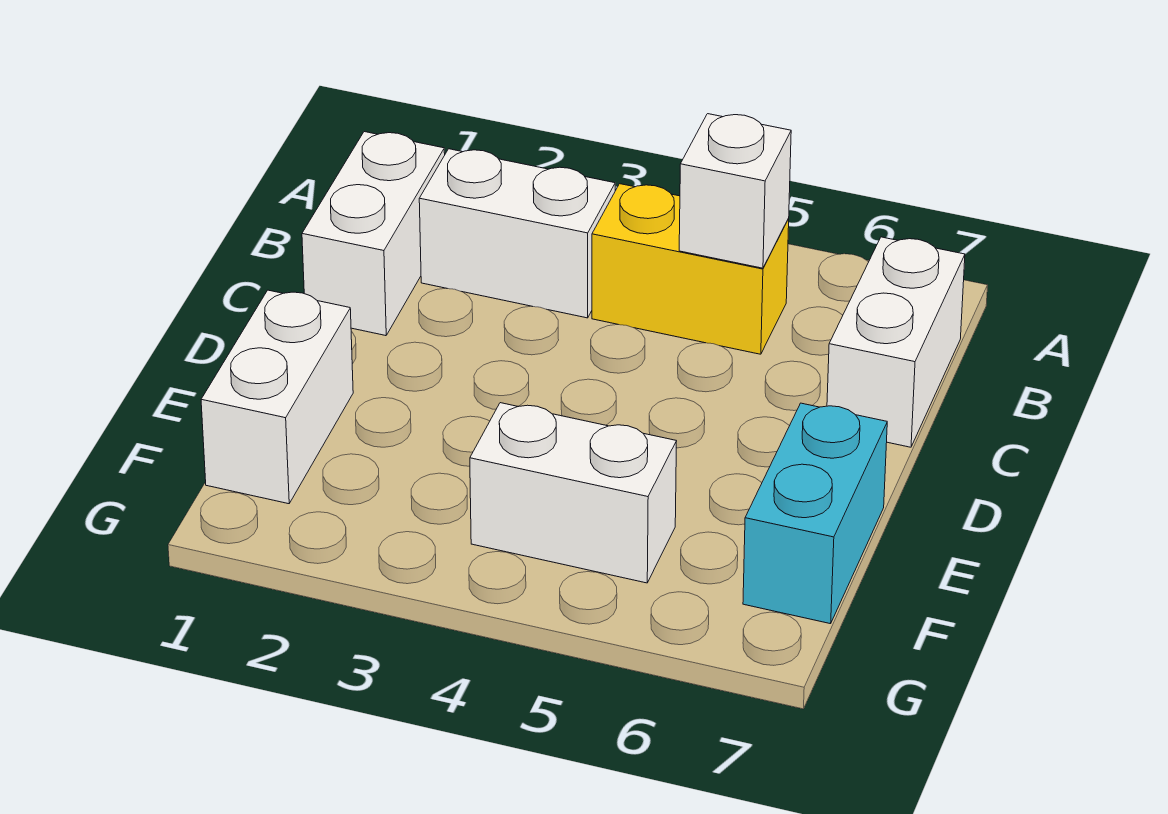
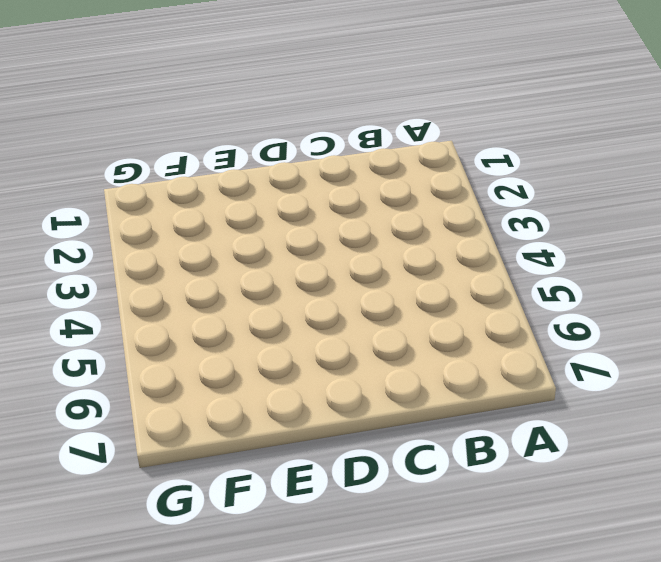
none -> white brick B1:C1 level 1
none -> white brick B2:B3 level 1

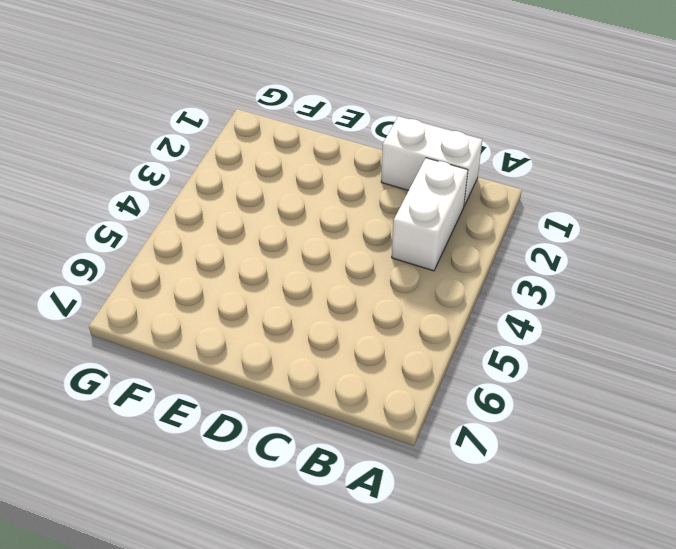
none -> yellow brick B4:B5 level 1
none -> white brick B7:C7 level 1

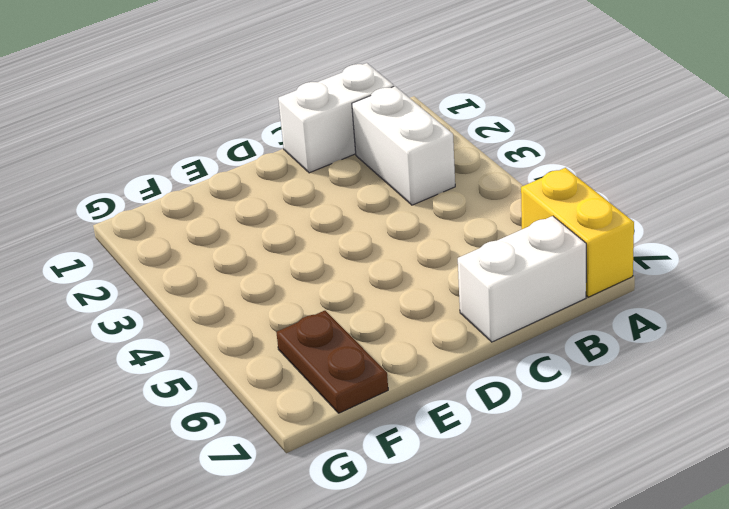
yellow brick A6:A7 level 1 -> yellow brick B4:B5 level 1
brown plate F6:F7 level 1 -> cyan brick E7:F7 level 1
none -> white brick E1:F1 level 1
none -> white brick F4:F5 level 1

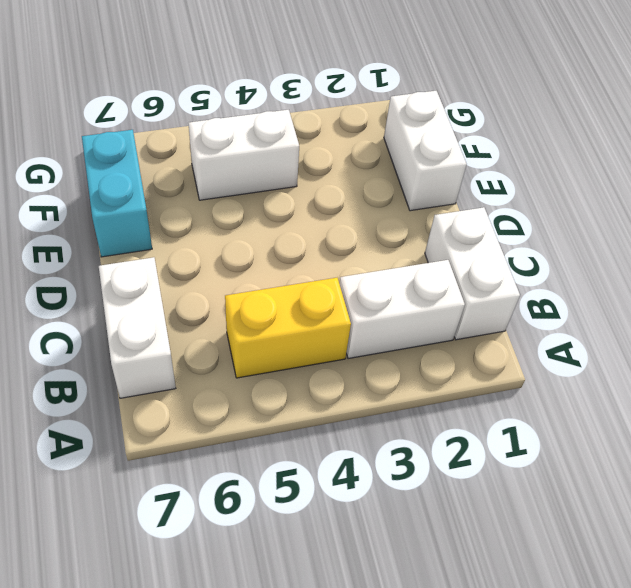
none -> white brick B5 level 2

